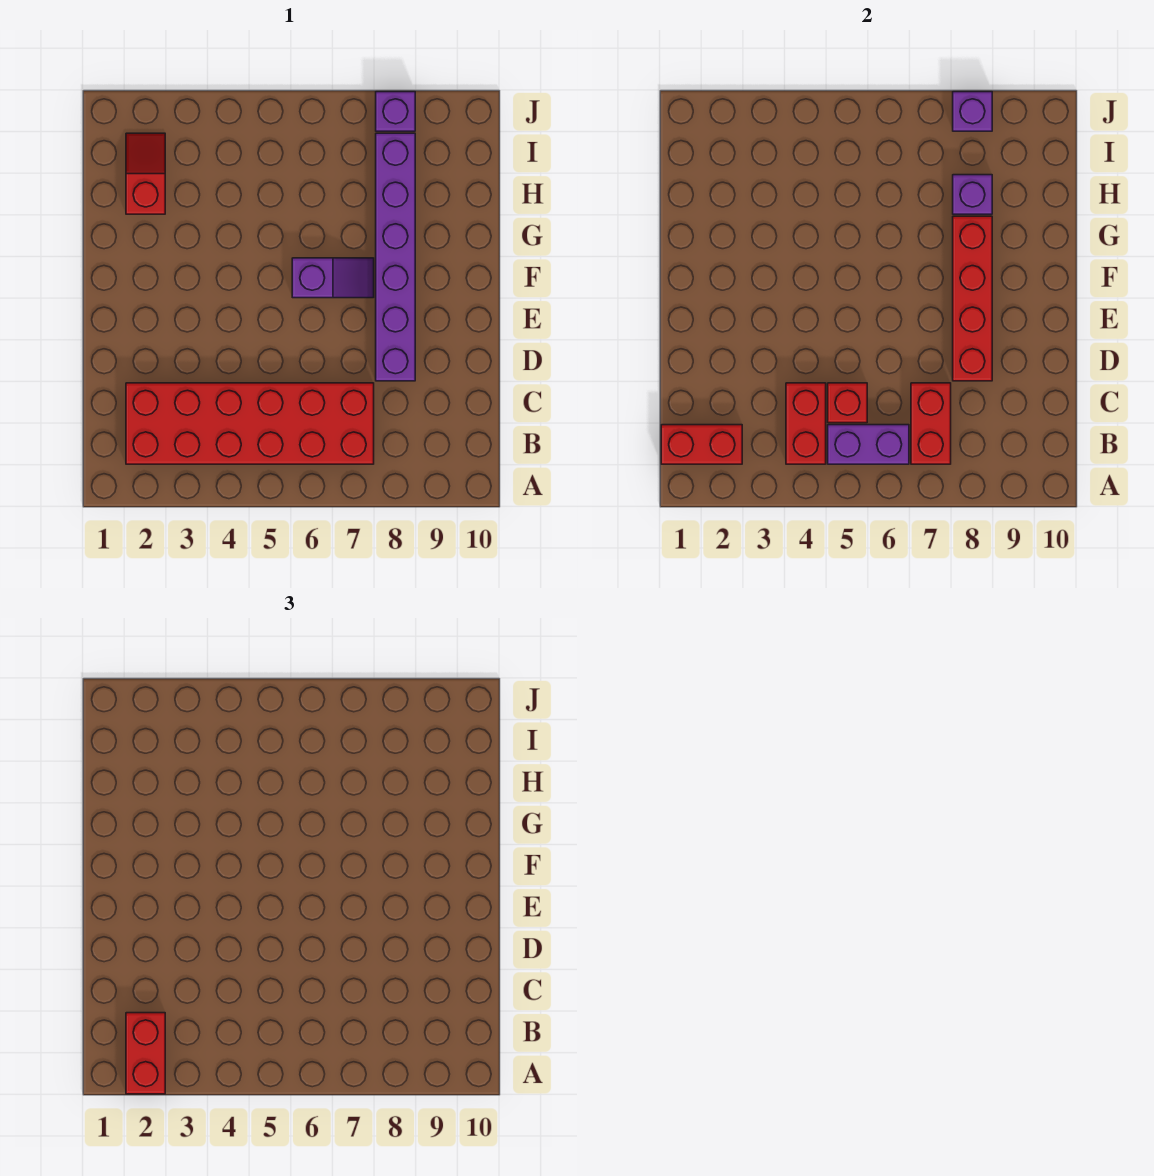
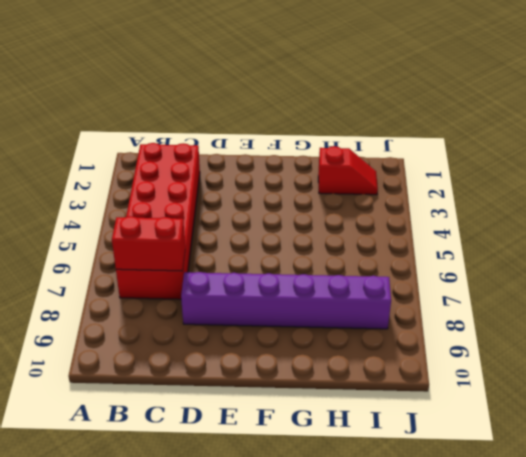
none -> purple slope F6:F7 level 1 top 6
none -> purple brick J8 level 1
none -> red brick B1:B2 level 2

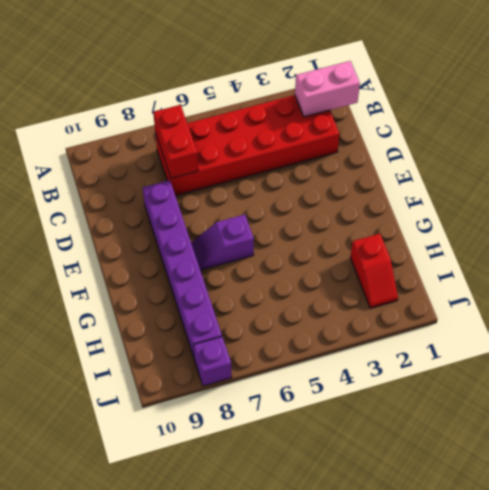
pink brick B1:B2 level 2 -> red brick B1:B2 level 2
none -> red brick B4:C4 level 2
none -> purple brick B5:B6 level 2
none -> red brick C5 level 2

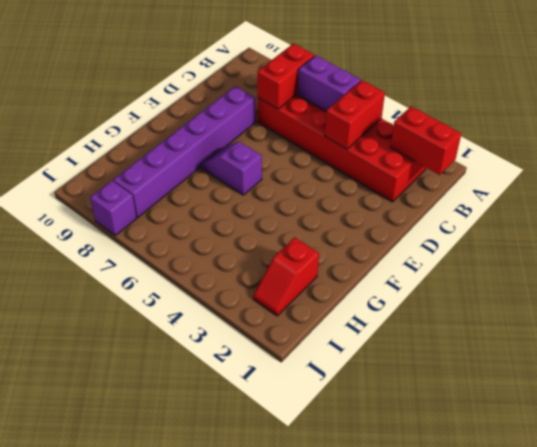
none -> red brick C5 level 2
none -> red brick D8:G8 level 2
none -> purple brick H8 level 2

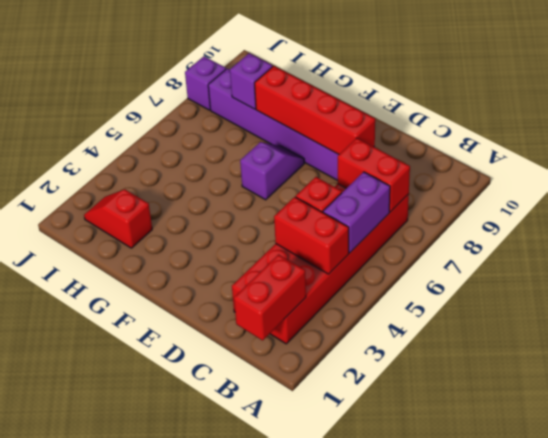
none -> purple brick J8 level 2
none -> red brick A2:B2 level 3

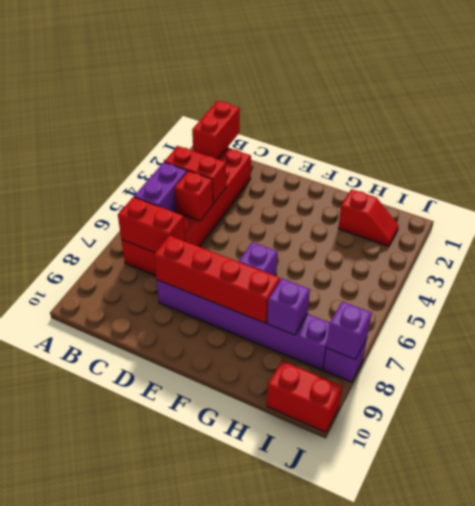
red brick I10:J10 level 1 -> red brick A2:B2 level 3

